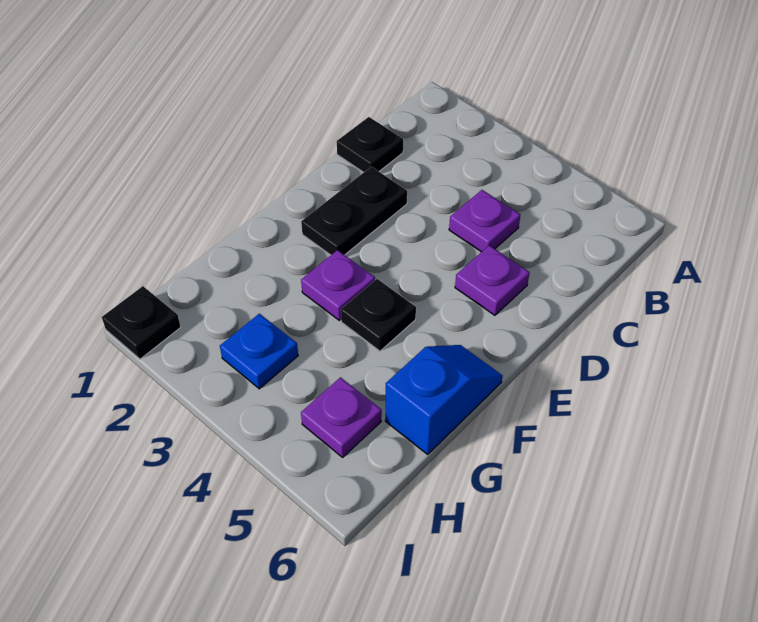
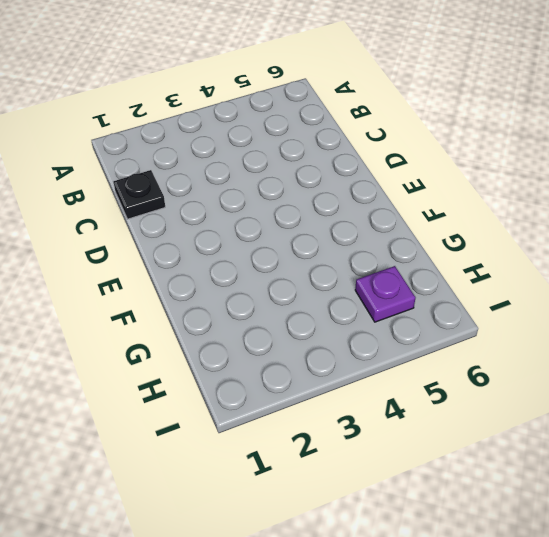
none -> purple plate C4 level 1
none -> black plate D2:E2 level 1

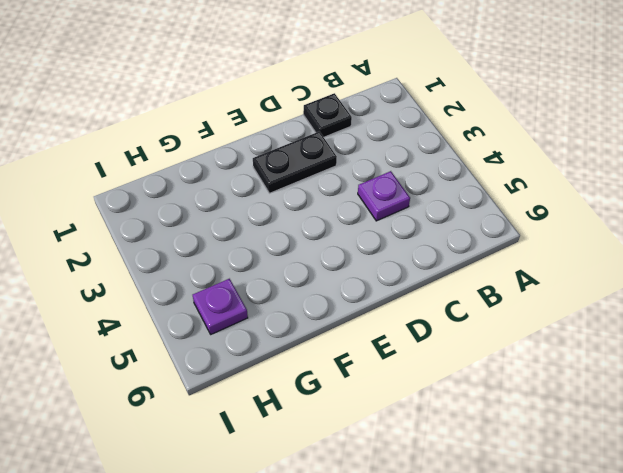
none -> purple plate D5 level 1
none -> purple plate F3 level 1

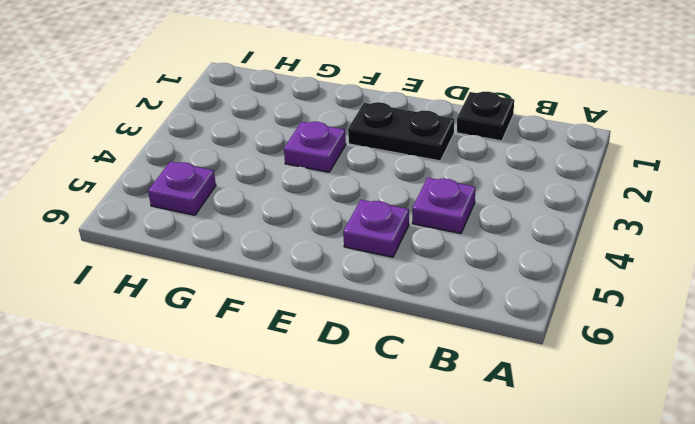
none -> black plate F4 level 1
none -> blue slope F6:G6 level 1 top G

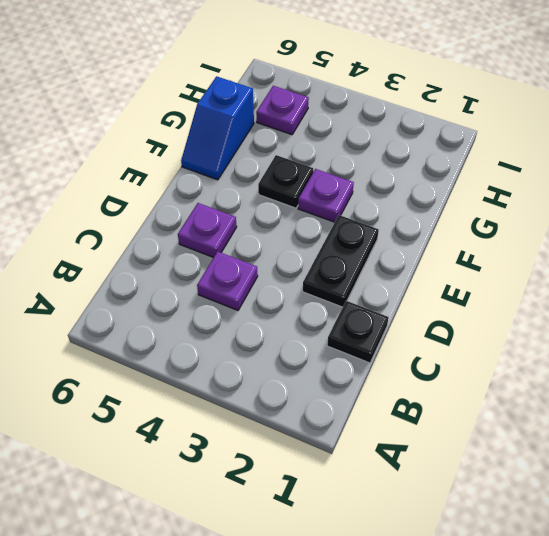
none -> blue plate H3 level 1
none -> black plate I1 level 1

